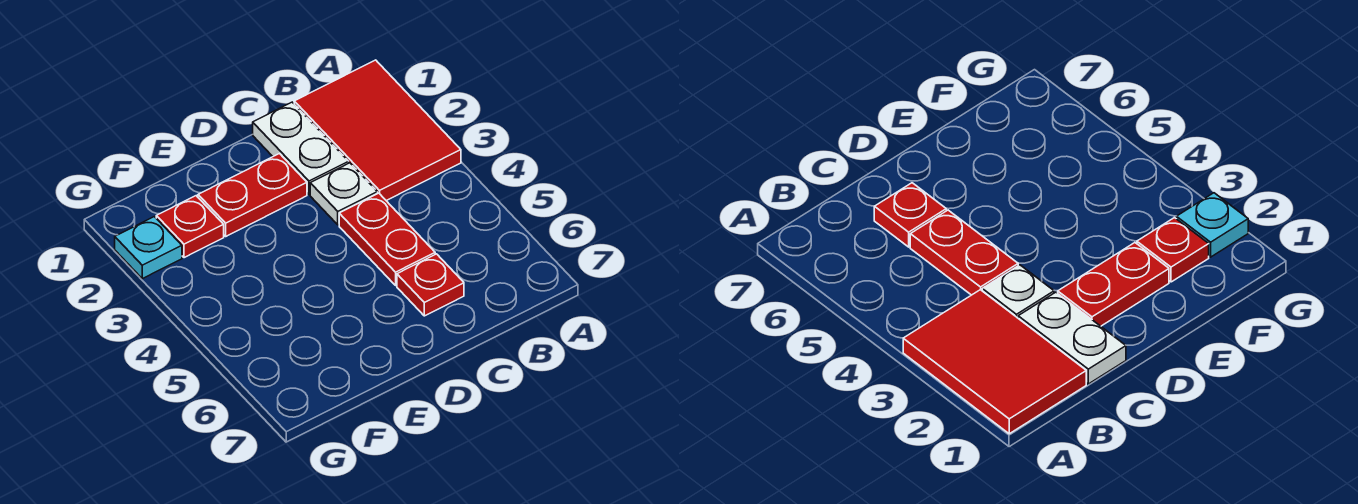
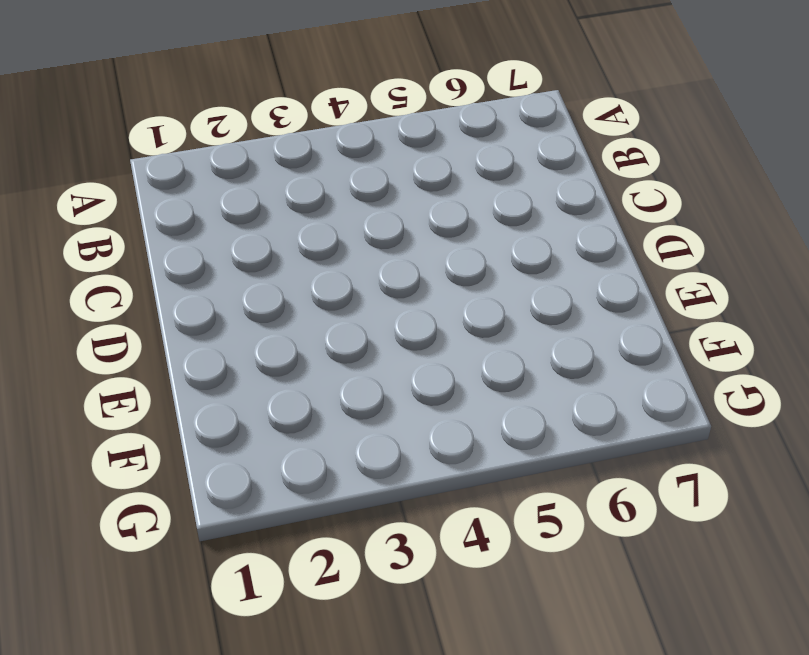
none -> red tile A1:B3 level 1
none -> white plate C1:C2 level 1

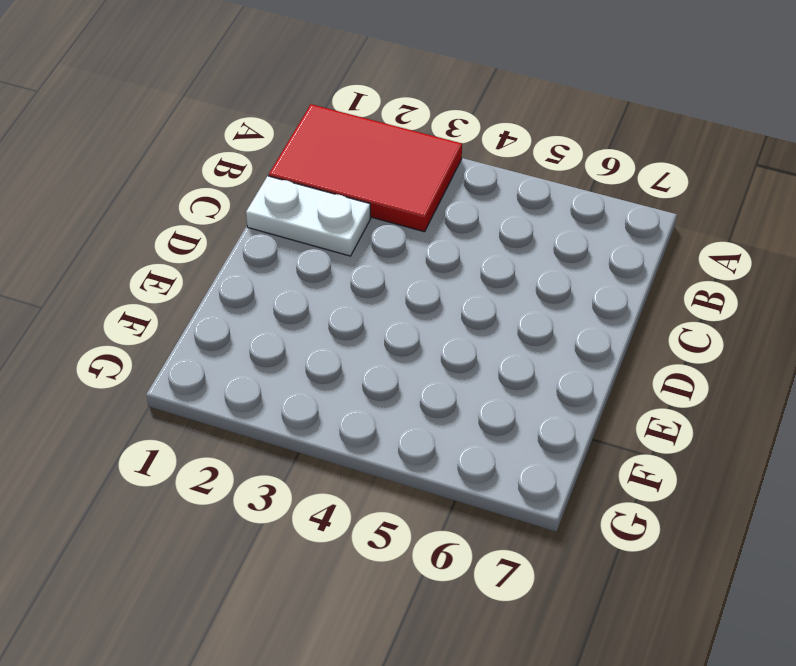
none -> white plate C3 level 1
none -> red plate C4:C5 level 1

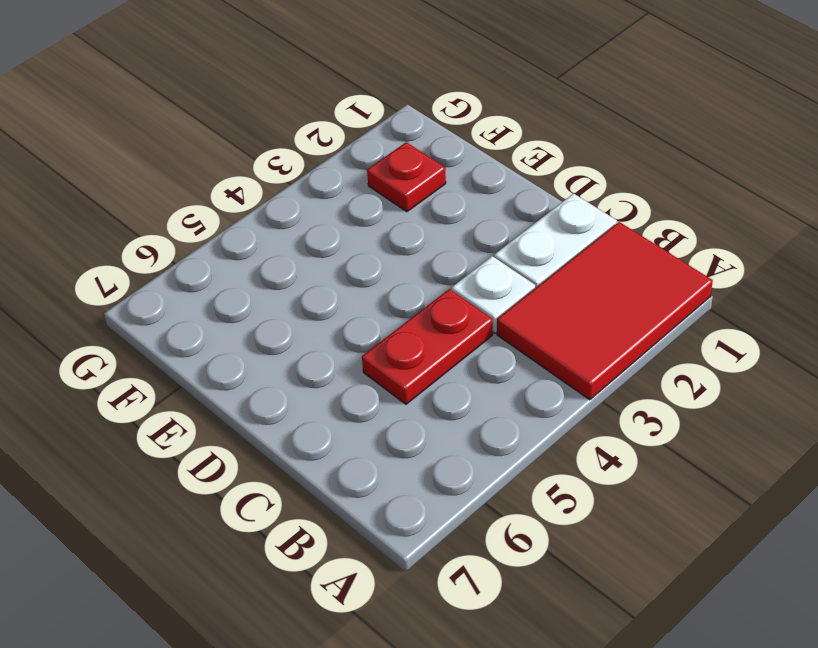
none -> red plate C6 level 1
none -> red plate D2:E2 level 1

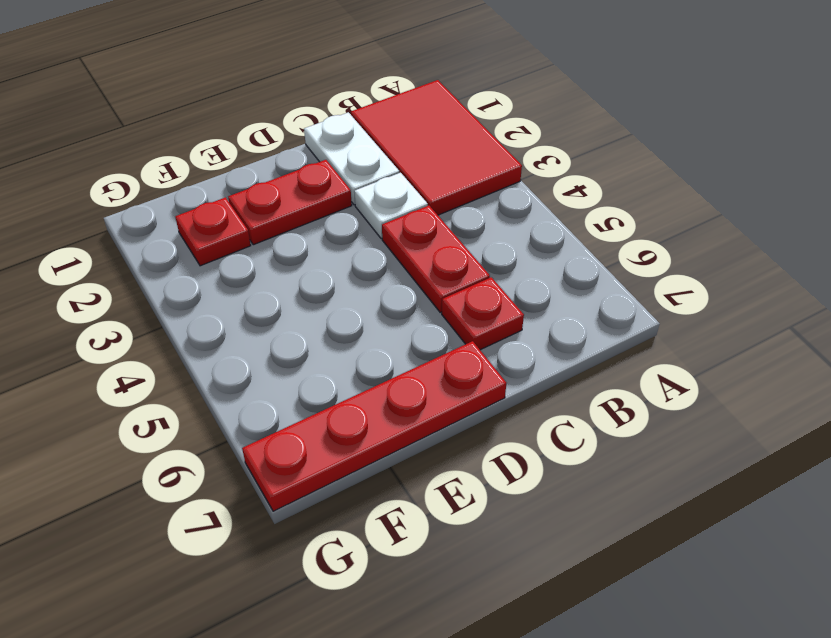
red plate D7:G7 level 1 -> none
none -> cyan plate G2 level 1

